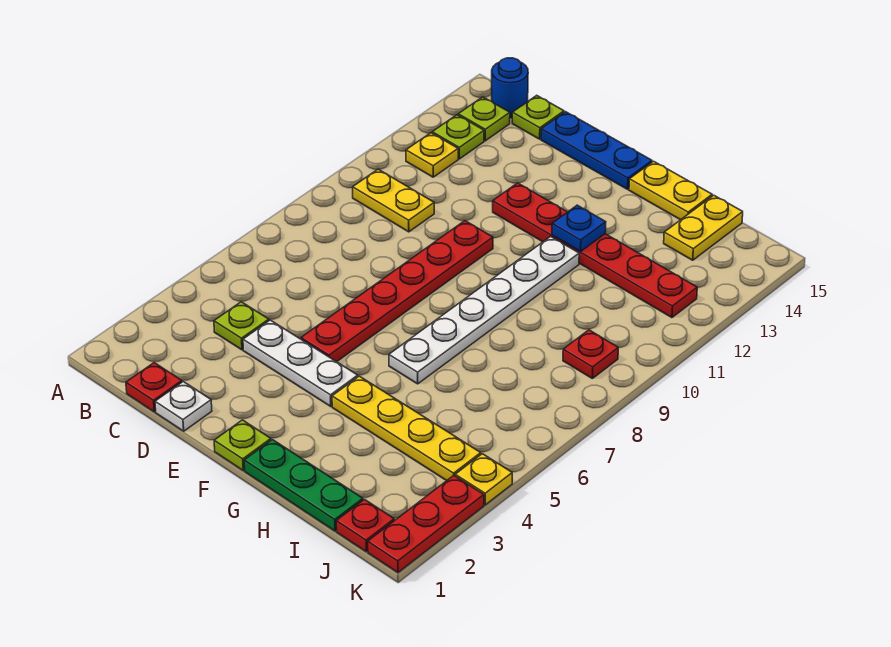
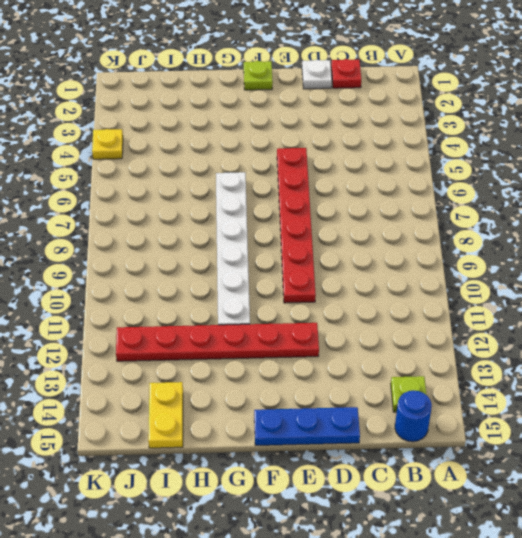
none -> yellow plate B10:C10 level 1
none -> yellow plate B12 level 1
none -> lime plate B13 level 1

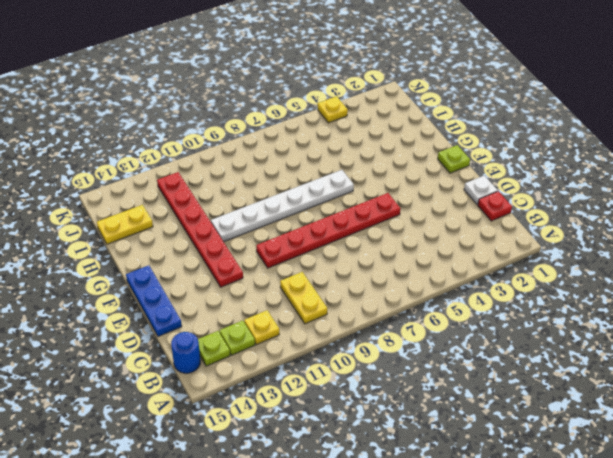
none -> lime plate C4 level 1
none -> lime plate C15 level 1
none -> white plate D4:F4 level 1

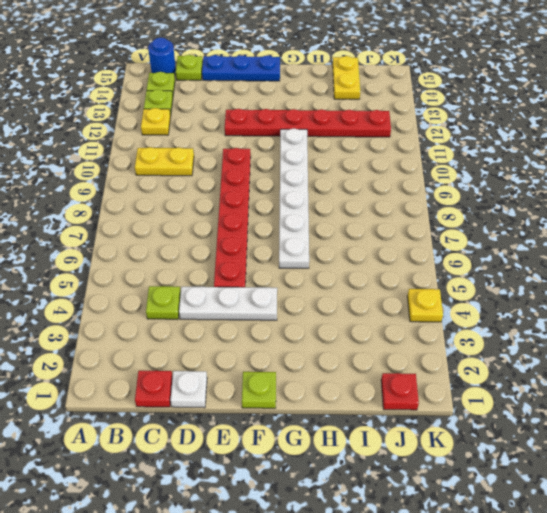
none -> green plate G1:I1 level 1
none -> yellow plate G4:J4 level 1
none -> yellow plate G15:H15 level 1

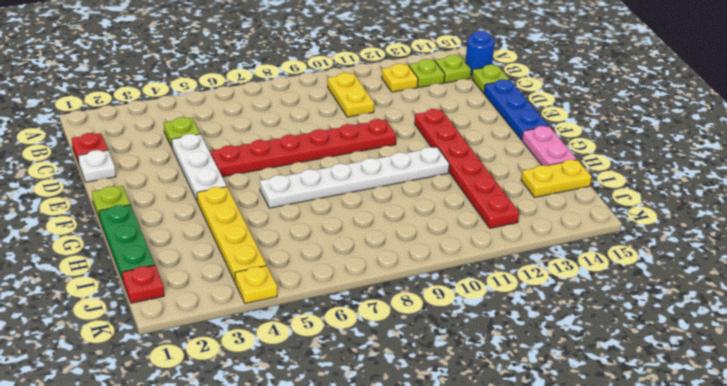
pink plate G15:H15 level 1 -> yellow plate G15:H15 level 1
none -> red plate J9 level 1
none -> red plate K1:K3 level 1
none -> blue plate G12 level 2

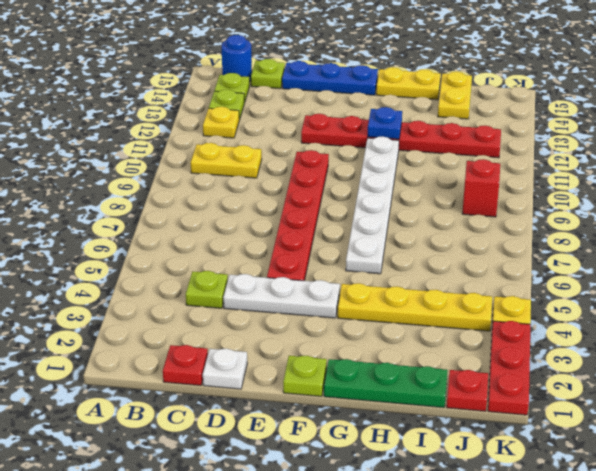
red brick J9 level 1 -> red plate J9 level 1

